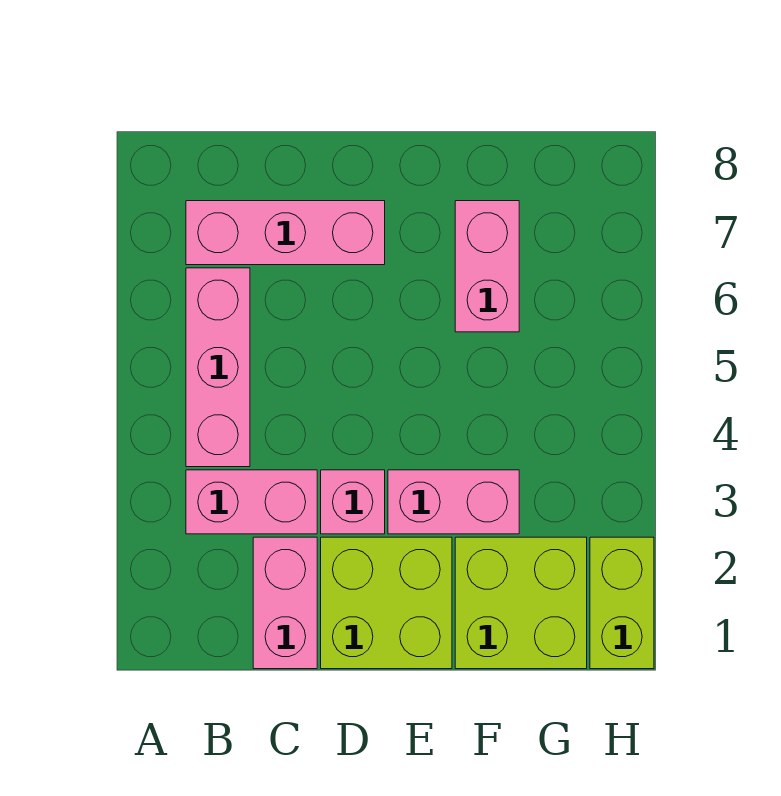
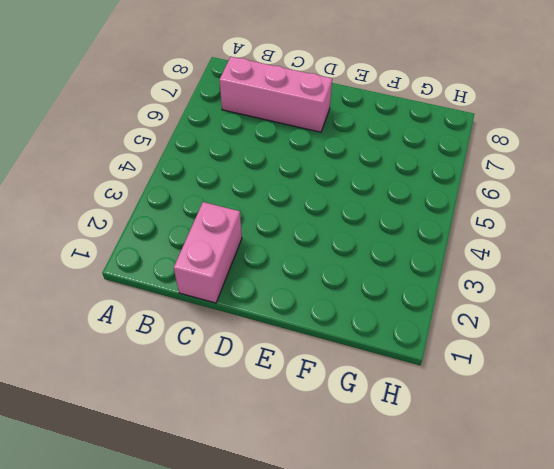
none -> pink brick B3:C3 level 1
none -> pink brick B4:B6 level 1

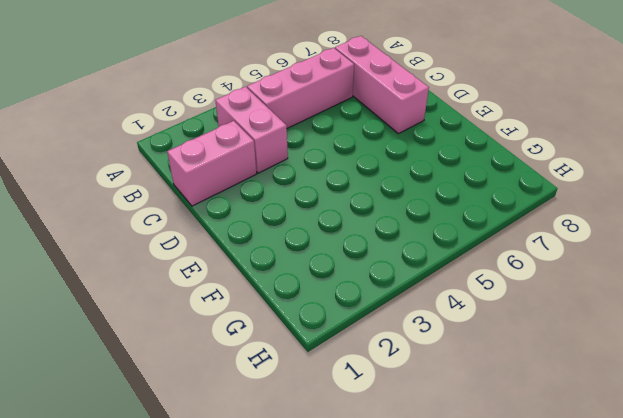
none -> lime brick D1:E2 level 1
none -> pink brick D3 level 1

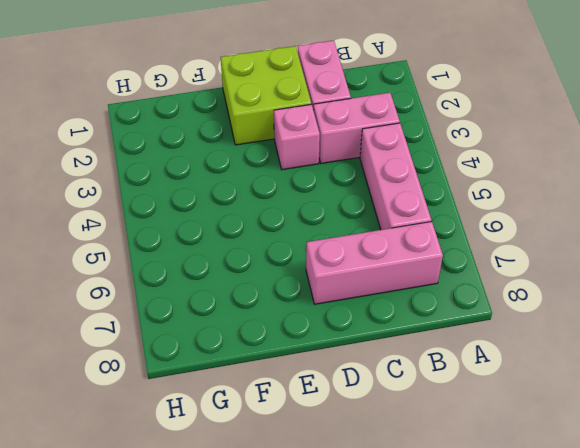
none -> pink brick E3:F3 level 1
none -> lime brick F1:G2 level 1

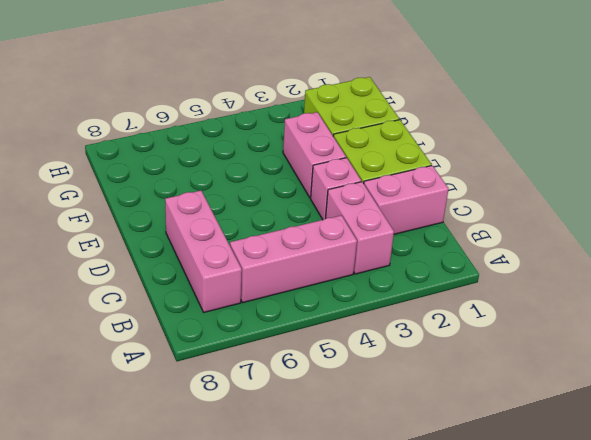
none -> pink brick F6:F7 level 1
none -> lime brick H1:H2 level 1

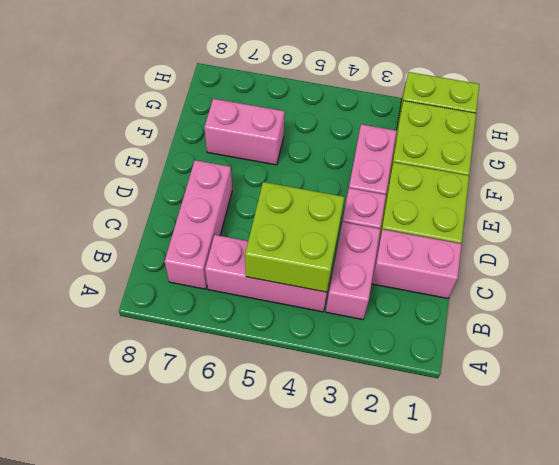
lime brick B4:C5 level 2 -> none

